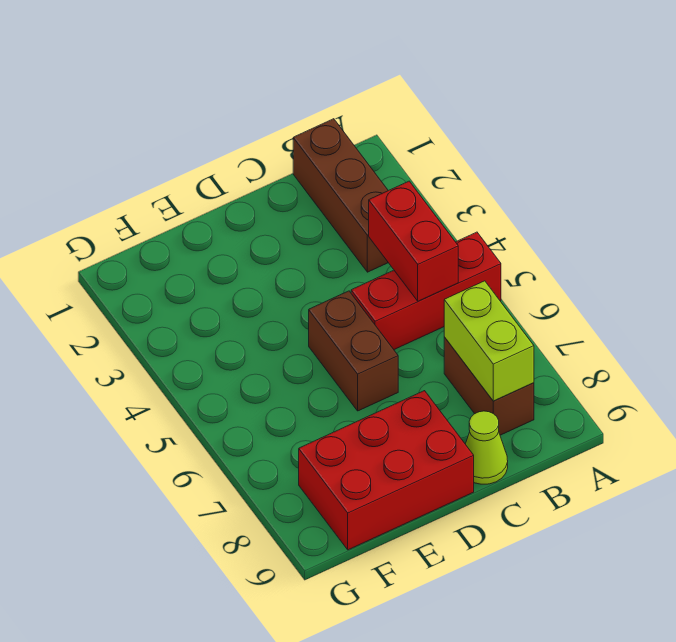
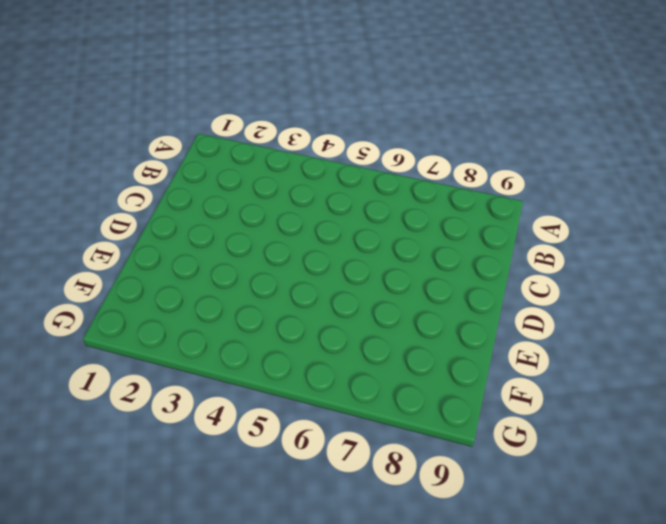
none -> red brick A5:C5 level 1
none -> brown brick B1:B3 level 1

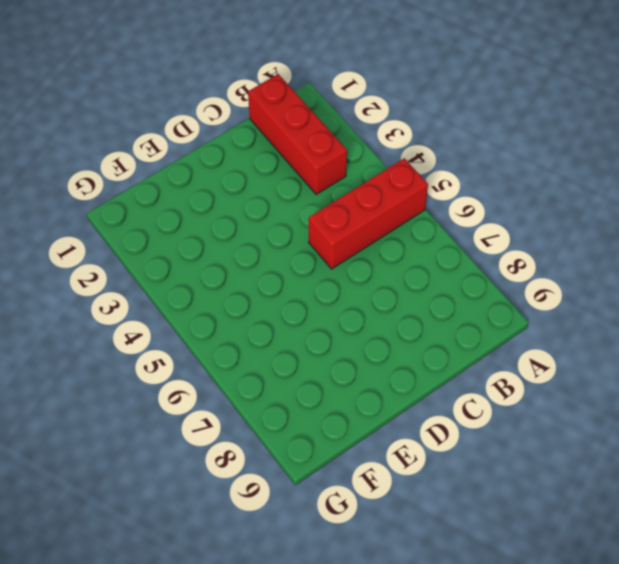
red brick B1:B3 level 1 -> brown brick B1:B3 level 1
none -> brown brick B7:B8 level 1
none -> lime cone C9 level 1

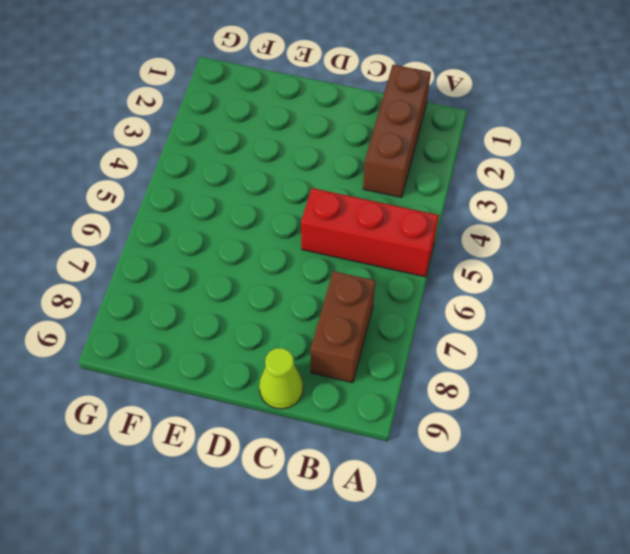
none -> brown brick D5:D6 level 1
none -> red brick D8:F9 level 1

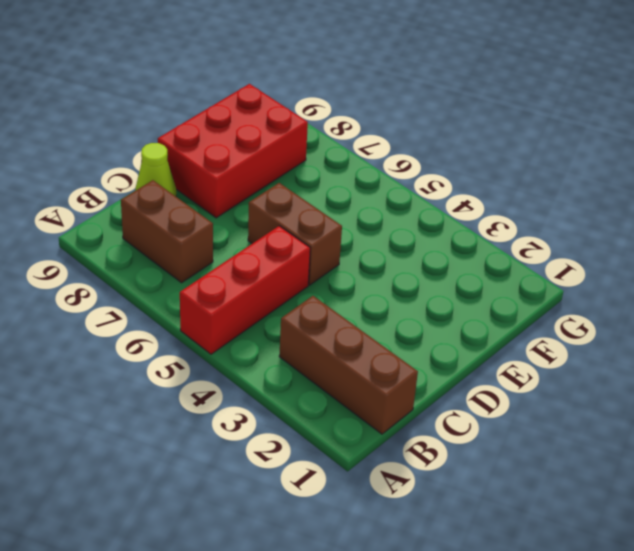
none -> red brick B4:B5 level 2
none -> lime brick B7:B8 level 2

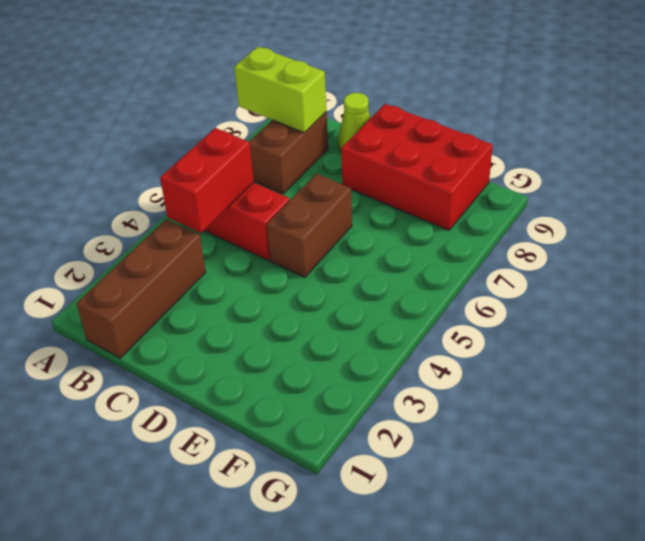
lime brick A8:B8 level 2 -> lime brick B7:B8 level 2

